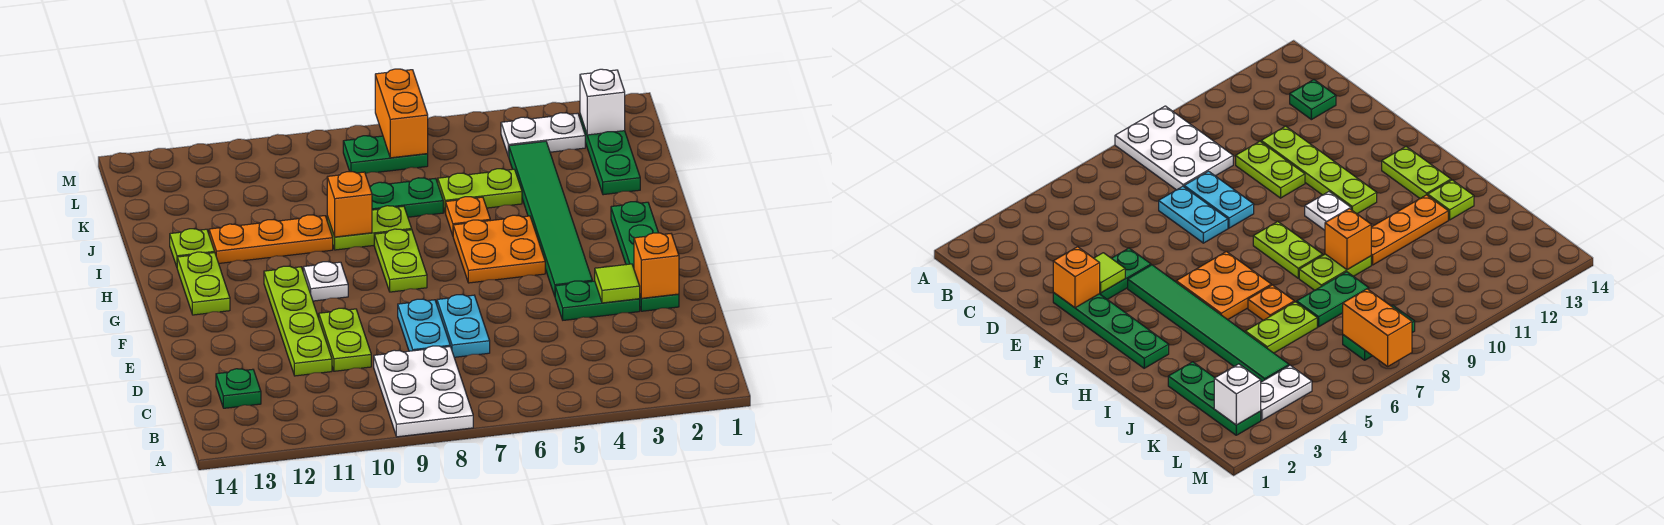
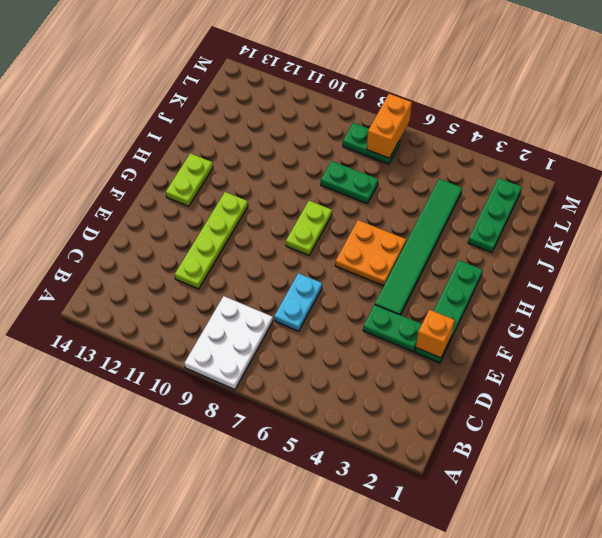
none -> green plate C13 level 1
none -> cyan plate D8:E8 level 1
none -> lime plate D10:E10 level 1

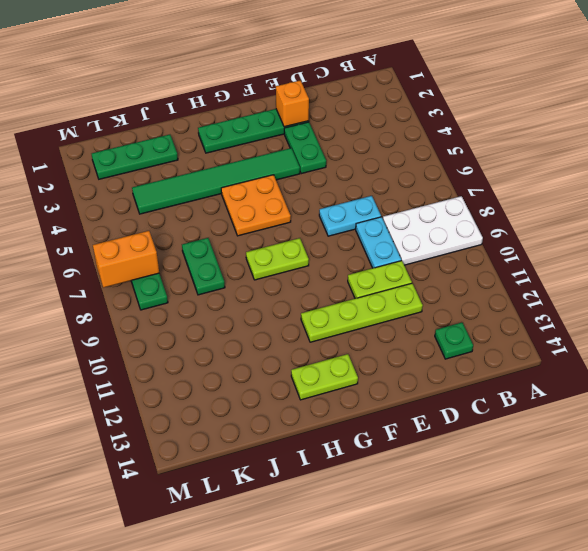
cyan plate D8:D9 level 1 -> cyan plate D8:E8 level 1
none -> white plate G10 level 1
none -> orange plate I6 level 1
none -> lime plate I8:I9 level 1

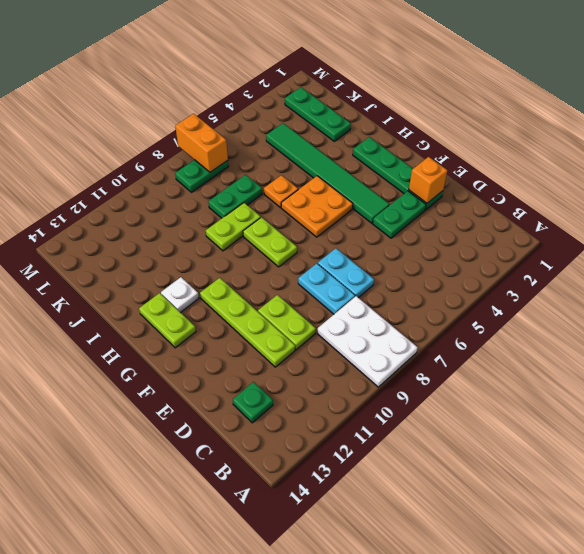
white plate H12 level 1 -> white plate G10 level 1
none -> orange plate I10:I12 level 1
none -> lime plate I13 level 1
none -> lime plate J5:J6 level 1

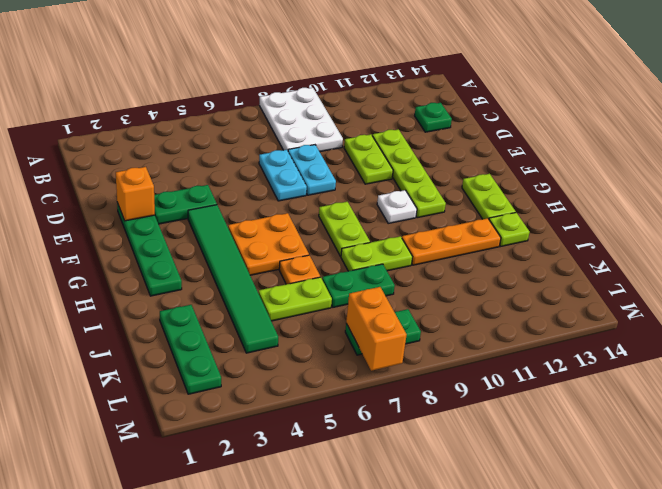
none -> white plate L3:L4 level 1
none -> lime tile E3 level 2
none -> orange brick I9 level 2

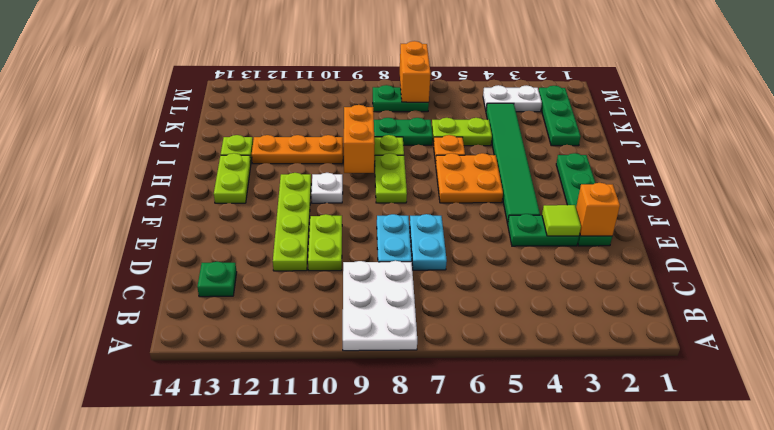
orange brick H9:I9 level 2 -> orange brick I9 level 2
none -> white brick L2 level 2

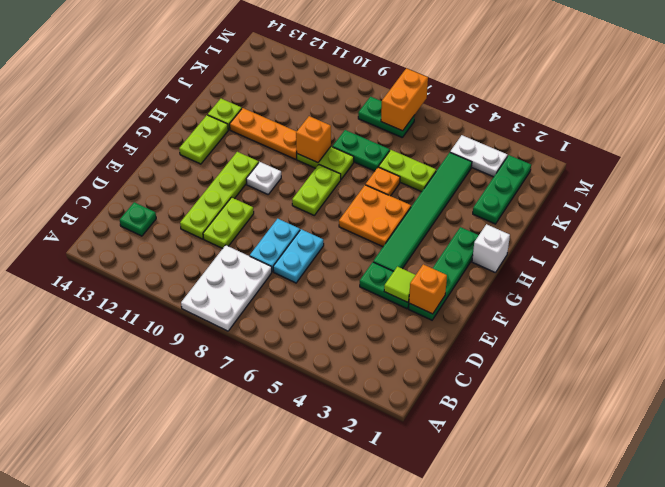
white brick H1 level 1 -> white brick L2 level 2

